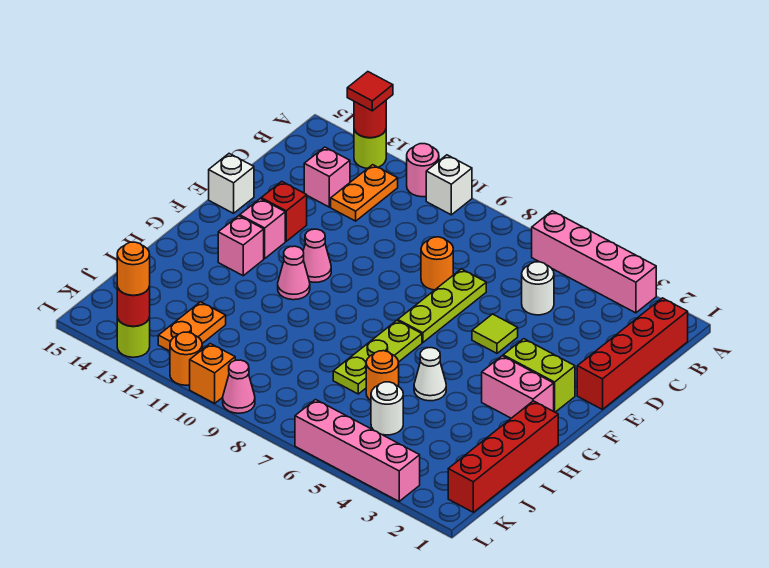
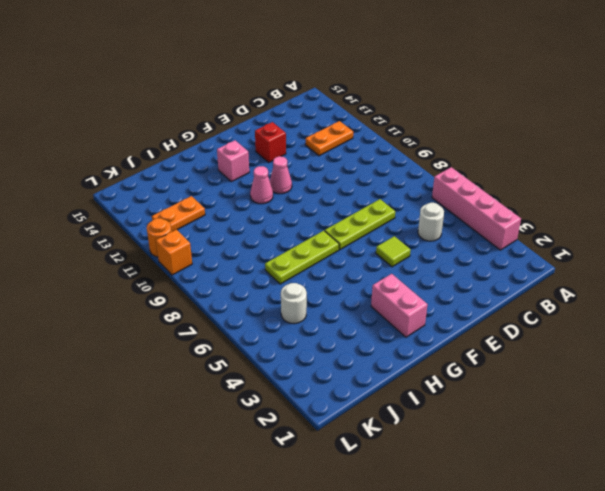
none -> white brick A10 level 1
none -> pink round brick A11 level 1
none -> lime round brick A13 level 1
none -> red brick B1:E1 level 1

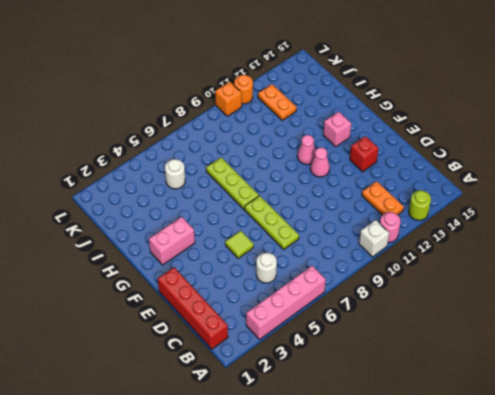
none -> pink brick C13 level 1
none -> orange round brick D8 level 1
none -> white brick E15 level 1
none -> lime brick F2:F3 level 1

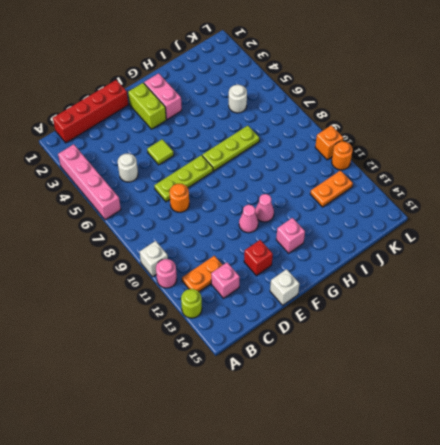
none -> pink brick F13 level 1
none -> red brick H1:K1 level 1
none -> white cone H5 level 1
none -> orange round brick I6 level 1

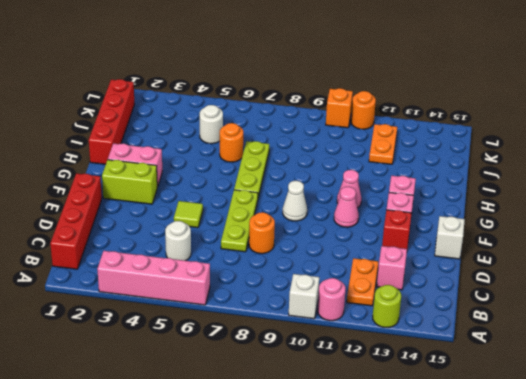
white cone F9 level 1 -> white cone H5 level 1
none -> pink brick L3:L6 level 1
none -> pink cone L9 level 1
none -> lime round brick L13 level 1
none -> red round brick A13 level 2

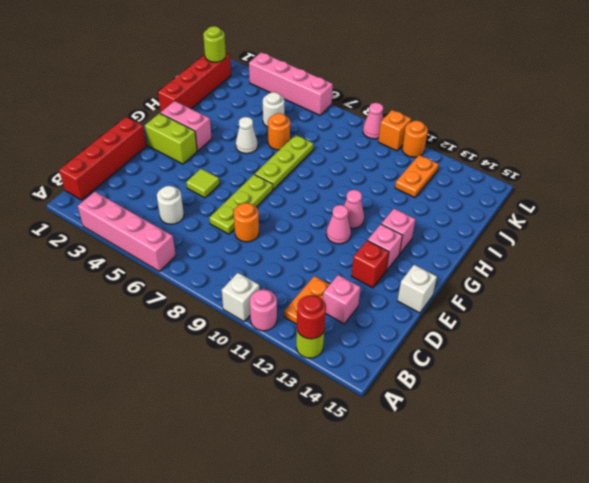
lime round brick K1 level 2 -> lime round brick L13 level 1
none -> red round brick L13 level 2
none -> red tile A13 level 3
none -> orange round brick L13 level 3

